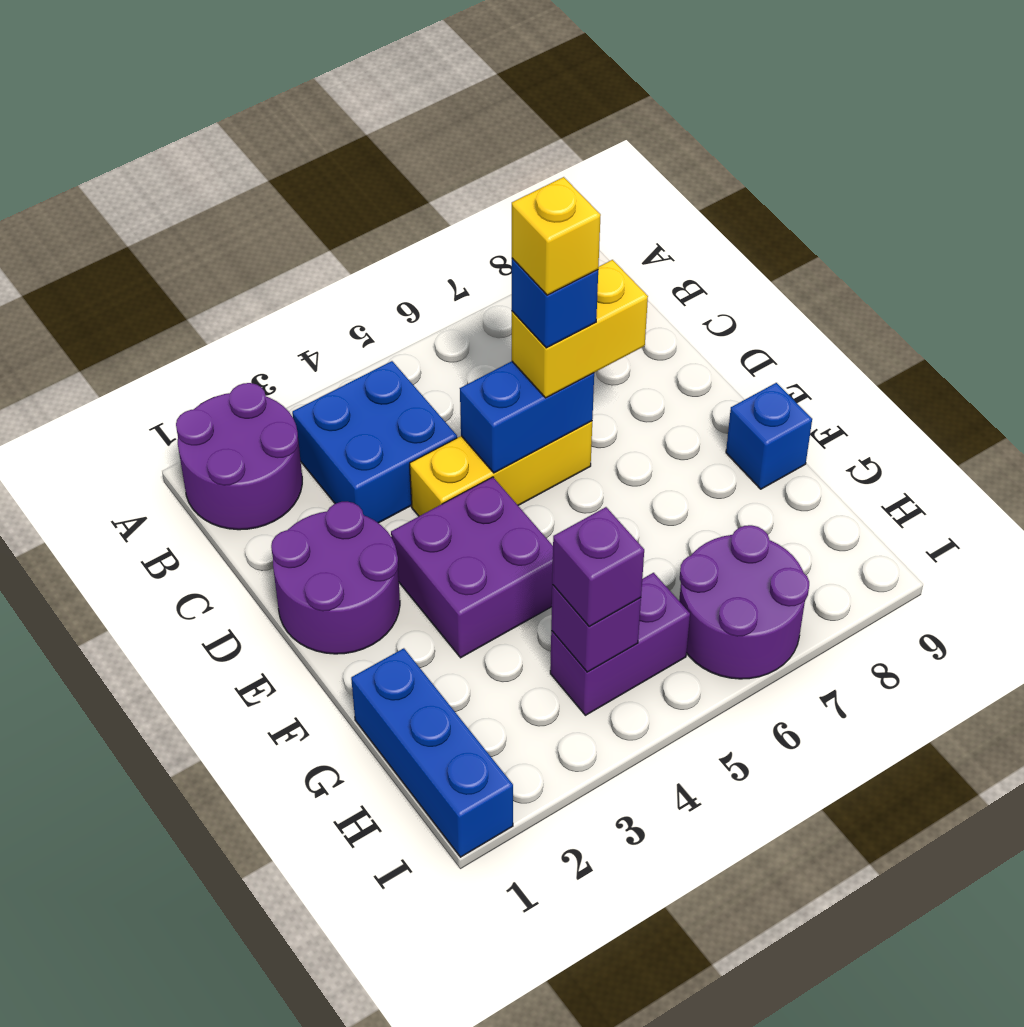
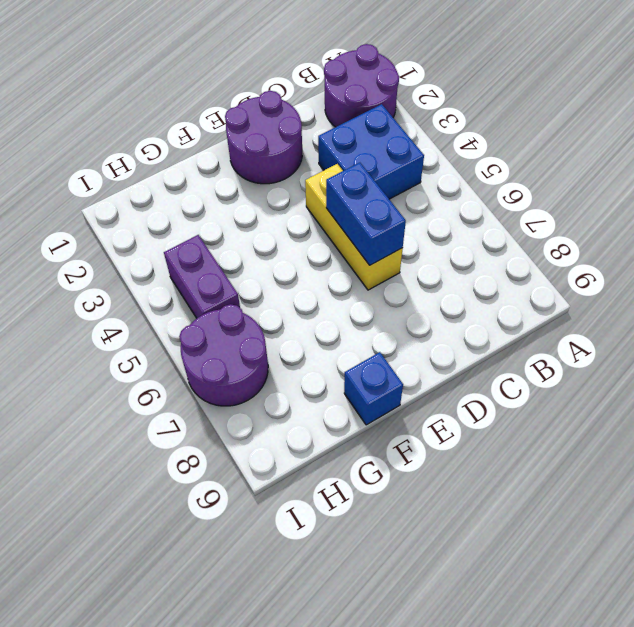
none -> purple brick E3:F4 level 1
none -> blue brick G1:I1 level 1
none -> purple brick H4 level 2

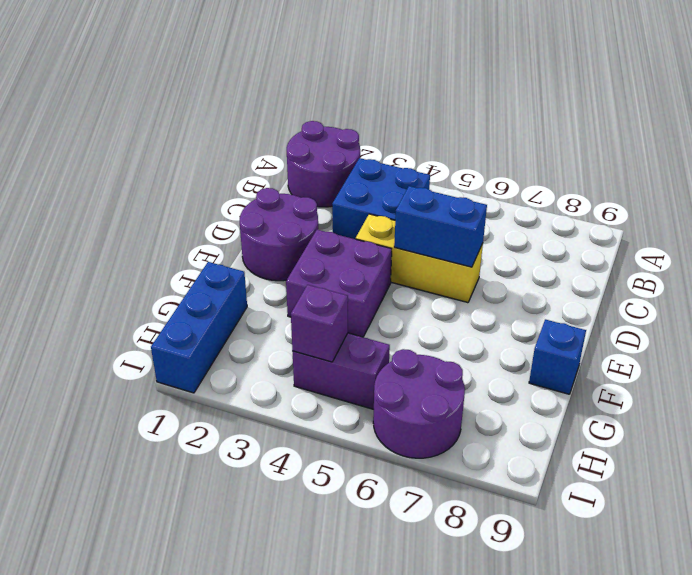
none -> yellow brick D6:D7 level 3
none -> purple brick H4 level 3
none -> blue brick D6 level 4

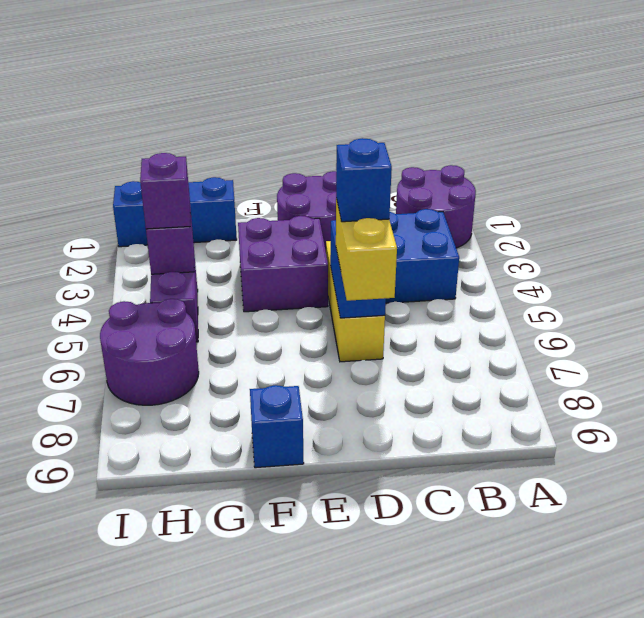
none -> yellow brick D6 level 5

